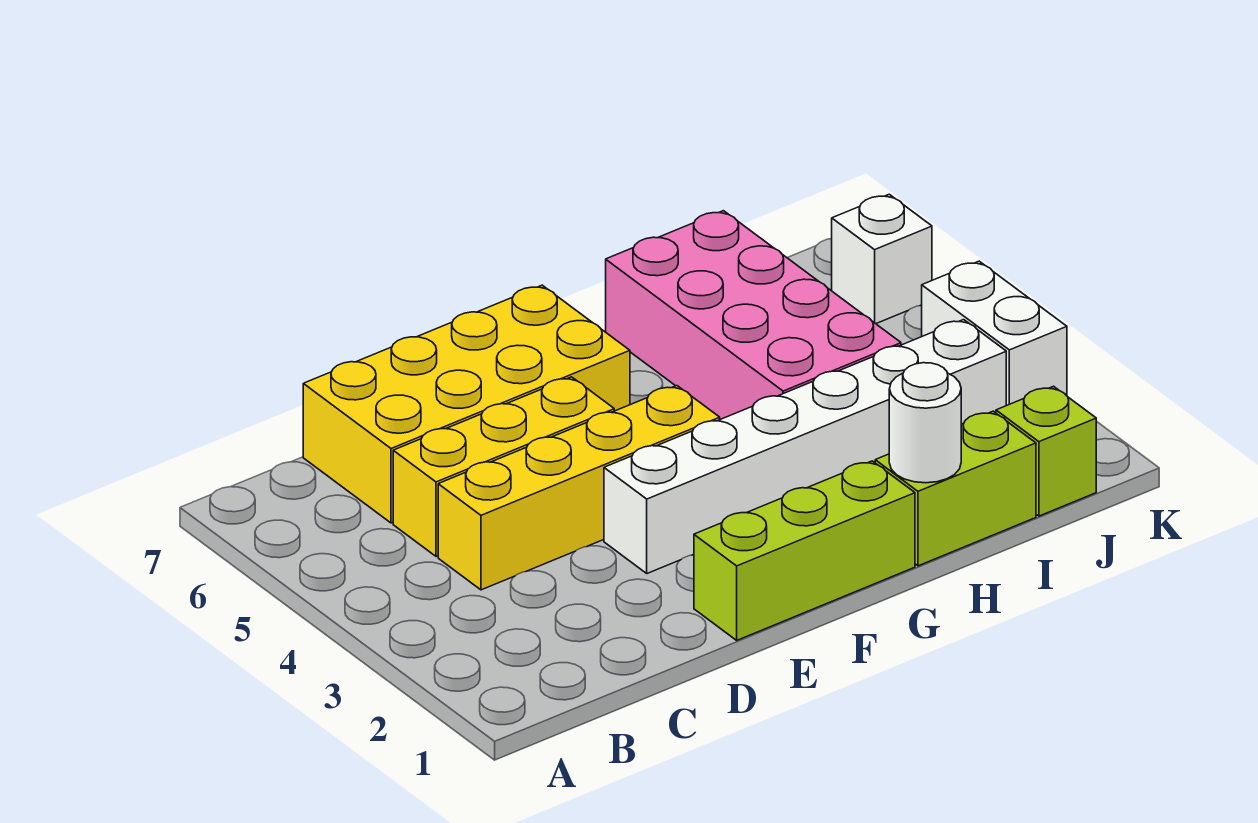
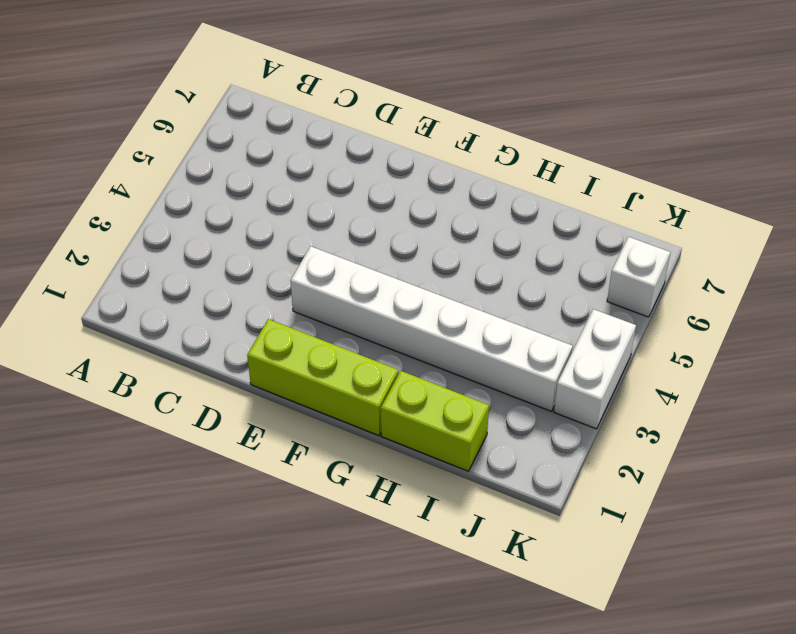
none -> yellow brick C4:F4 level 1
none -> yellow brick C5:E5 level 1

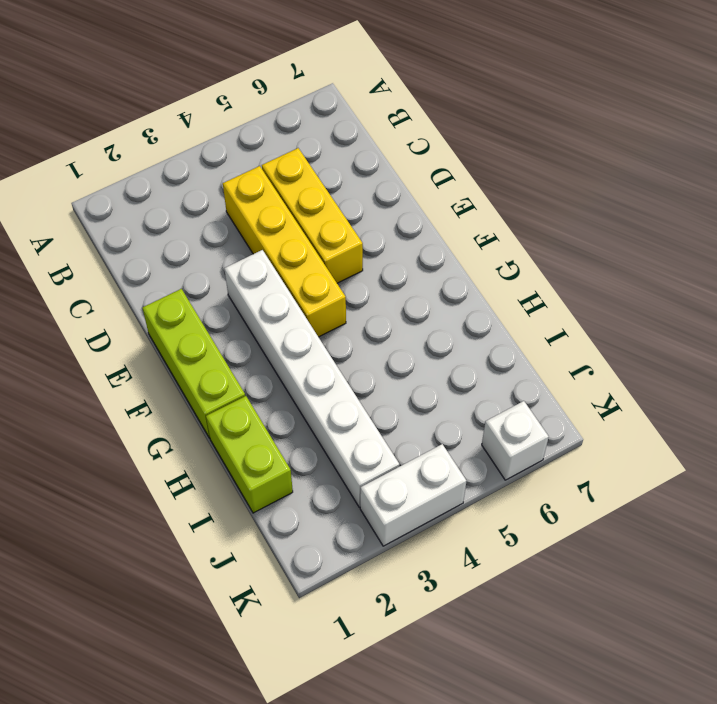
none -> yellow brick C6:F7 level 1
none -> pink brick H4:I7 level 1

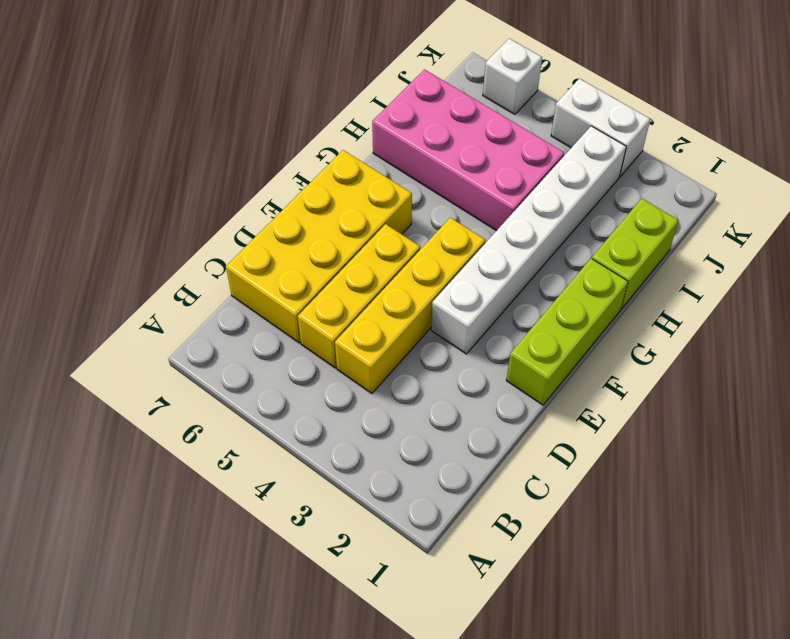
none -> lime brick J1 level 1
none -> white round brick H1 level 2

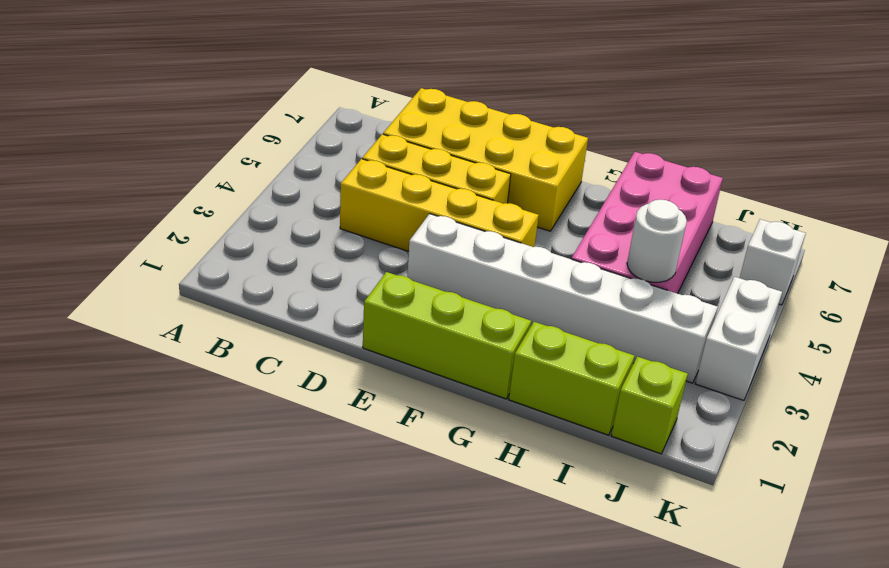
white round brick I4 level 2 -> white round brick H1 level 2

